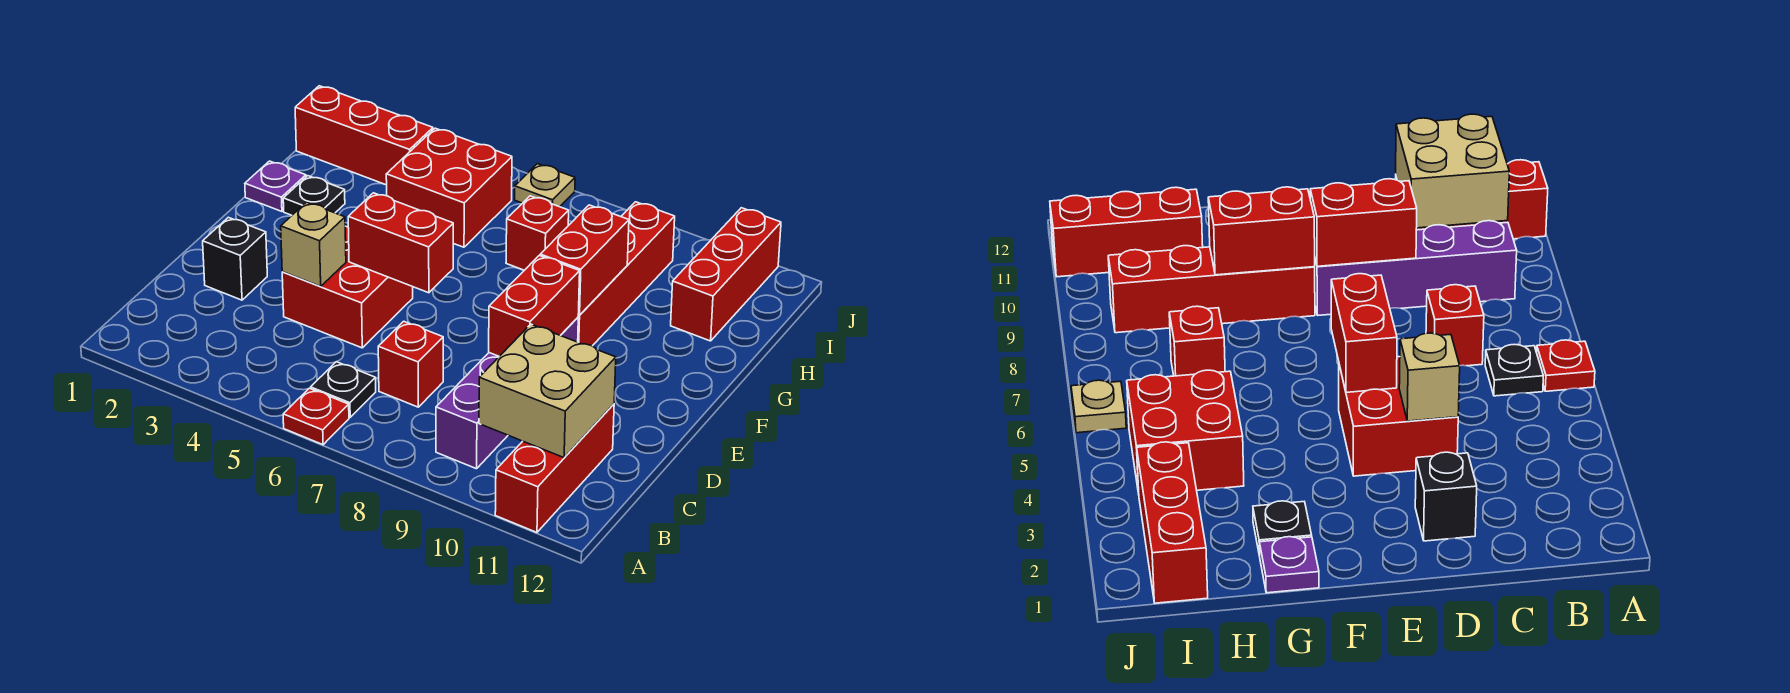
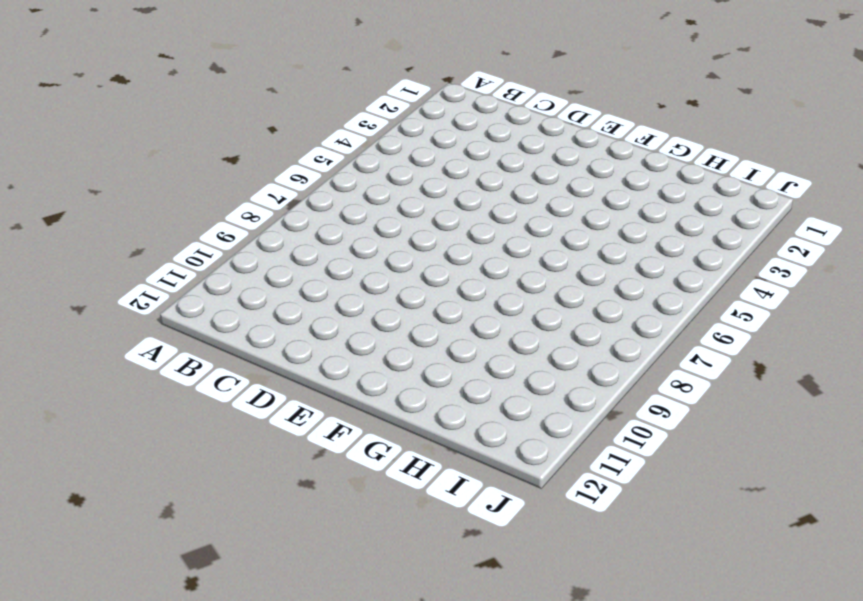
none -> red plate A6 level 1
none -> red brick A11:C11 level 1
none -> black plate B6 level 1

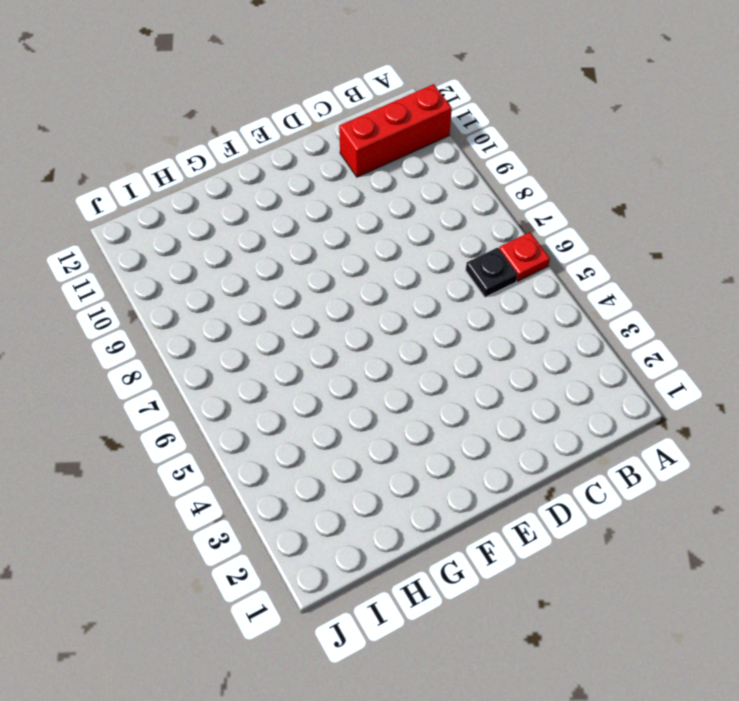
none -> purple brick B9:E9 level 1
none -> red brick C7 level 1
none -> black brick D2 level 1

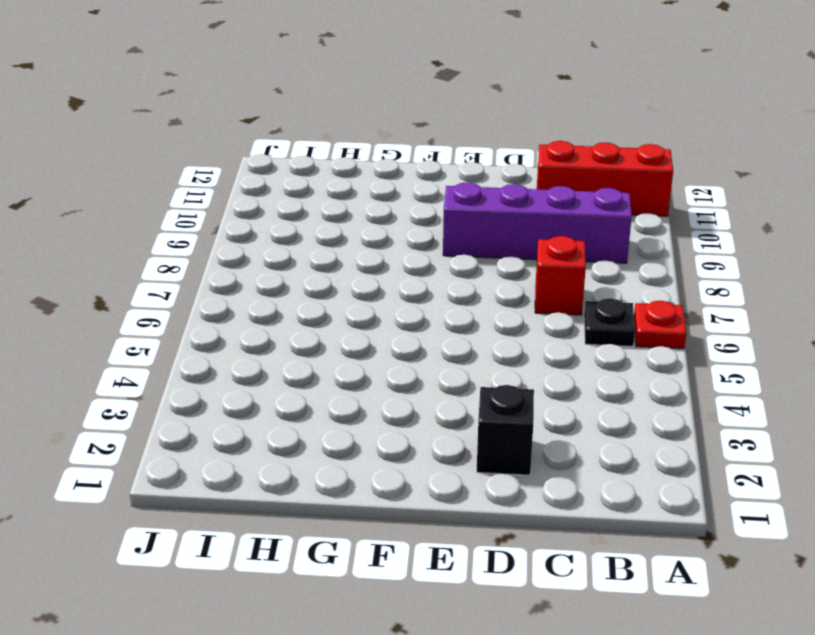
none -> red brick D4:E5 level 1
none -> red brick F9:I9 level 1
none -> purple plate G1 level 1

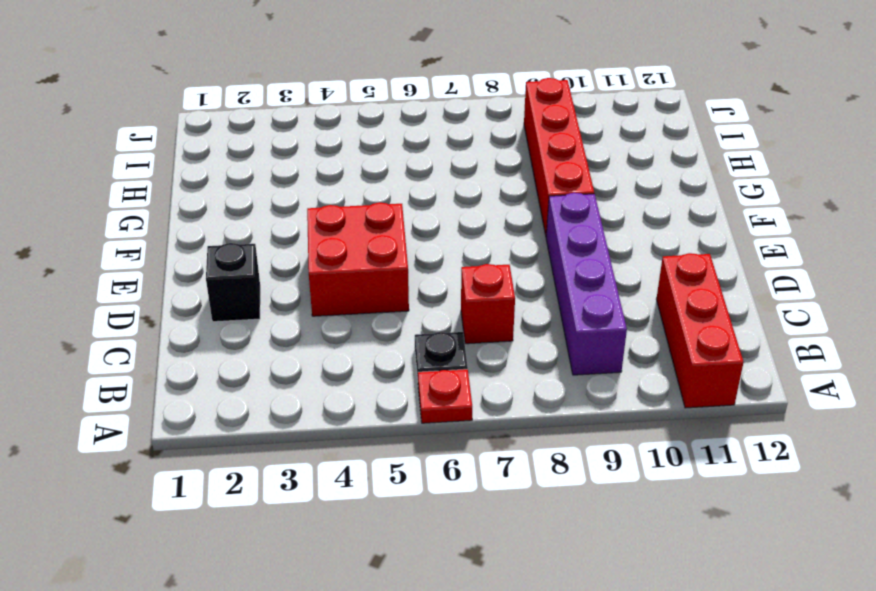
none -> purple plate G1 level 1
none -> black plate G2 level 1
none -> red brick H4:I5 level 1

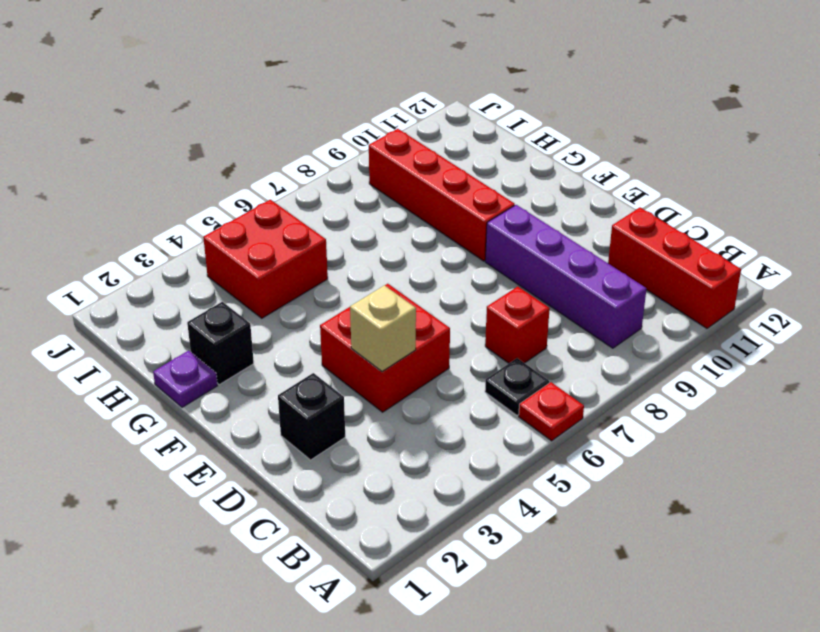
black brick G2 level 1 -> black plate G2 level 1
none -> red brick H7 level 1
none -> red brick H11:J11 level 1
none -> red brick I1:I3 level 1

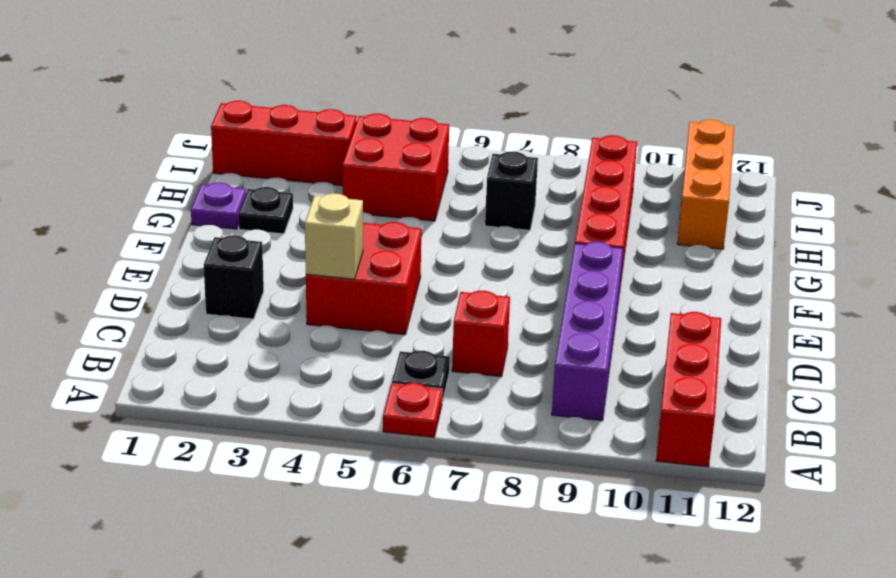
black brick H7 level 1 -> red brick H7 level 1
orange brick H11:J11 level 1 -> red brick H11:J11 level 1
none -> tan plate J6 level 1
none -> tan brick B10:C11 level 2
none -> red brick D9:E9 level 2

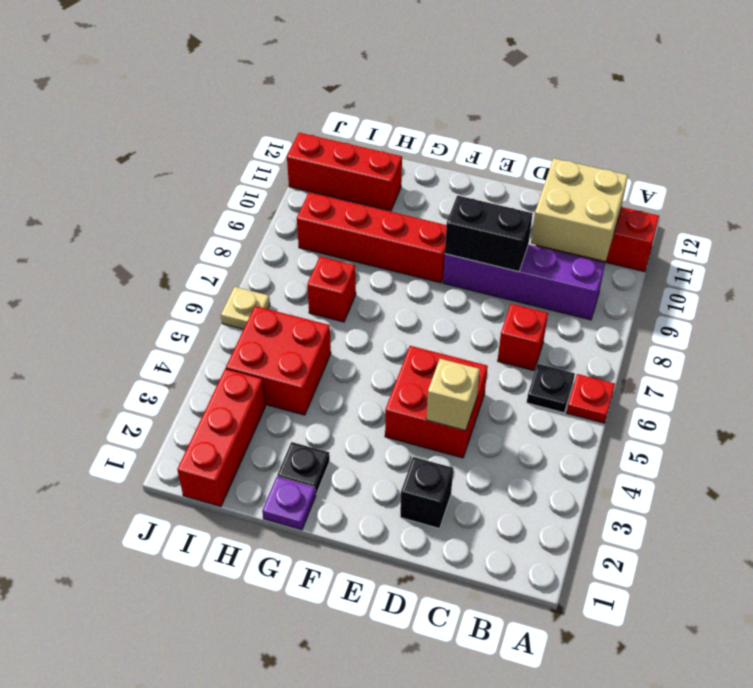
black brick D9:E9 level 2 -> red brick D9:E9 level 2
none -> red brick E5:E6 level 2
none -> red brick F9:G9 level 2

